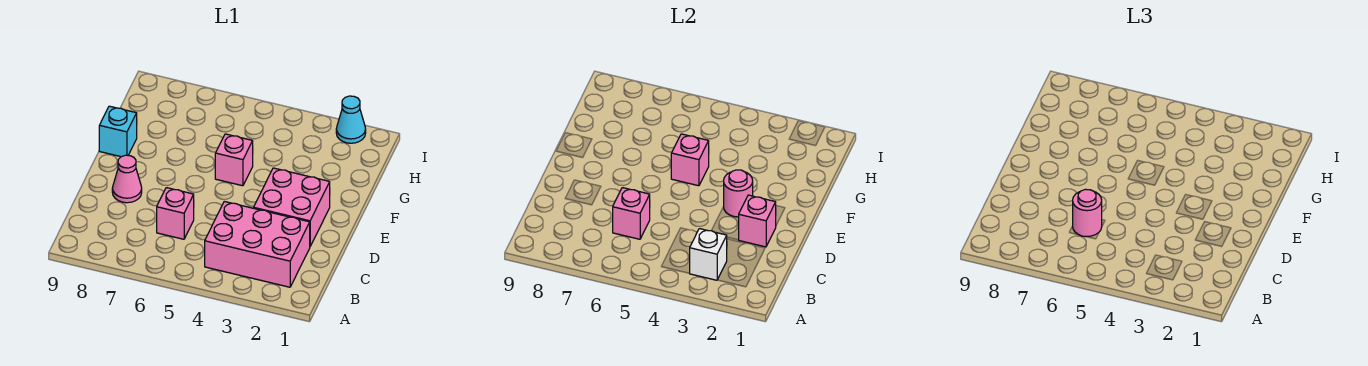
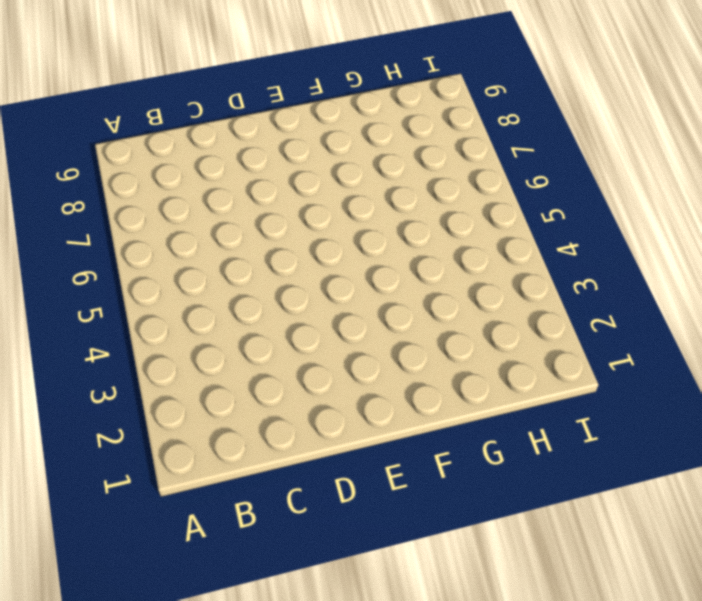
none -> pink brick B2:C4 level 1
none -> pink brick C6 level 1
none -> pink brick D2:E3 level 1

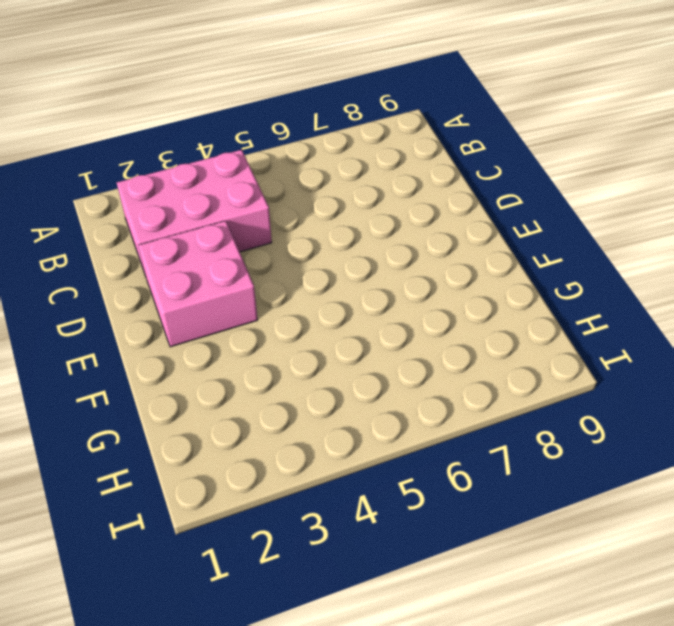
none -> pink brick C6 level 1
none -> pink cone D8 level 1
none -> pink brick F5 level 1

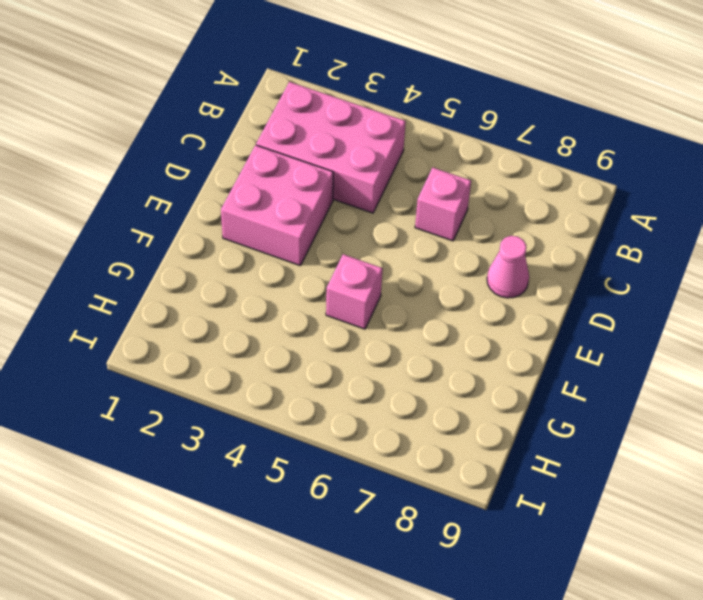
none -> cyan brick F9 level 1
none -> cyan cone I2 level 1
none -> white brick B3 level 2

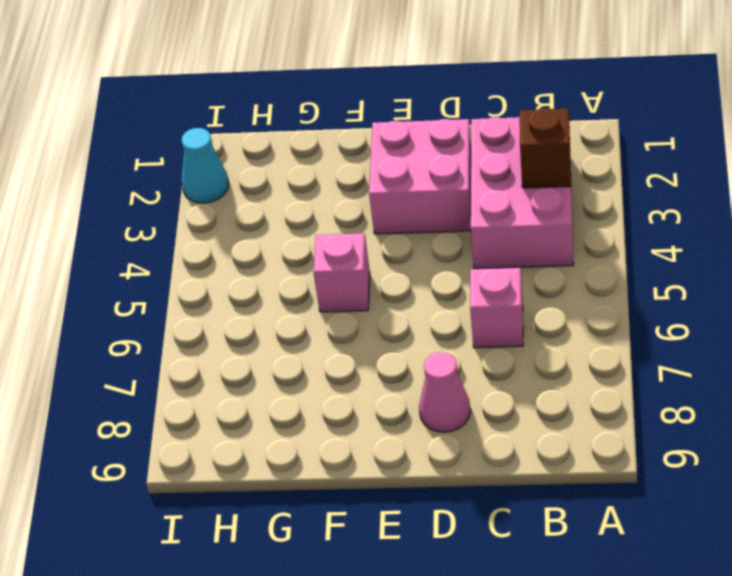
brown brick B3 level 2 -> white brick B3 level 2
none -> cyan brick F9 level 1
none -> pink brick C6 level 2
none -> pink brick D2 level 2

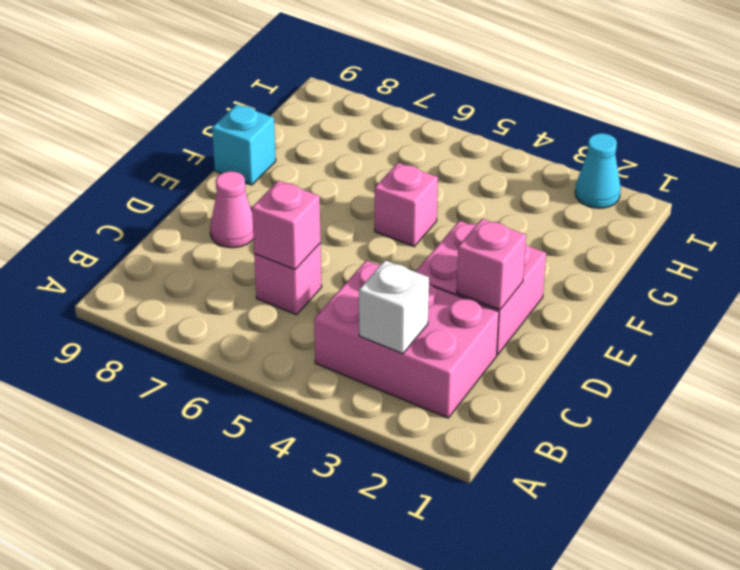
none -> pink round brick E3 level 2
none -> pink brick F5 level 2
none -> pink round brick C6 level 3

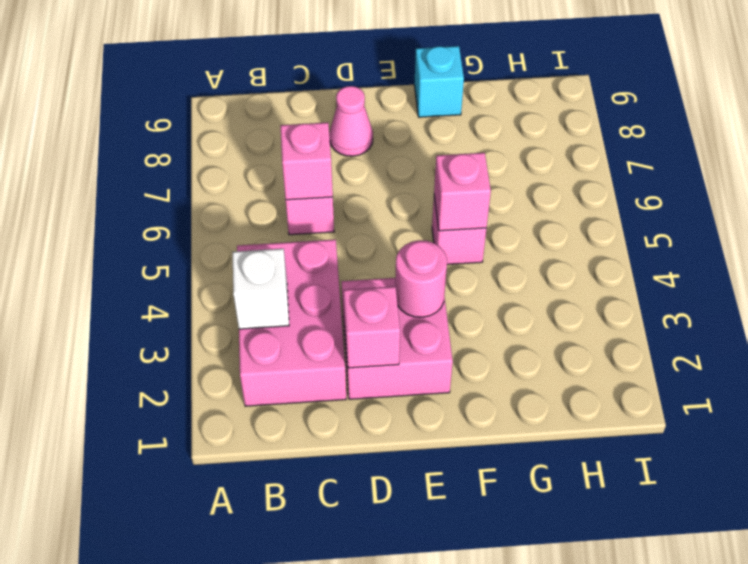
none -> cyan cone I2 level 1
none -> pink round brick C6 level 3

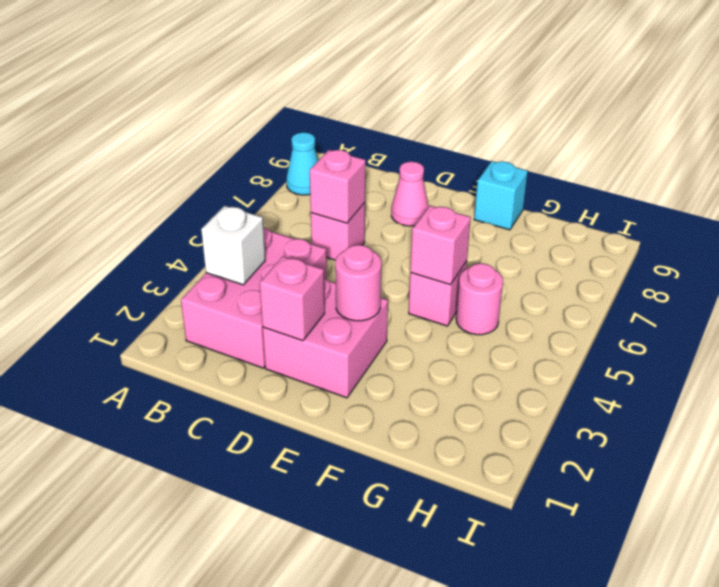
cyan cone A8 level 1 -> cyan cone I2 level 1
pink round brick G5 level 1 -> pink round brick C6 level 3

